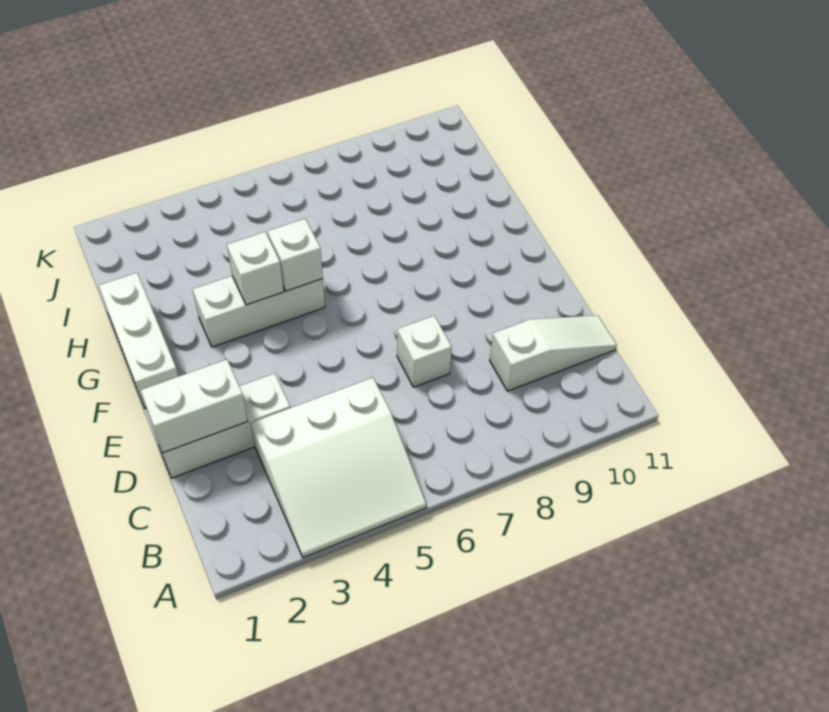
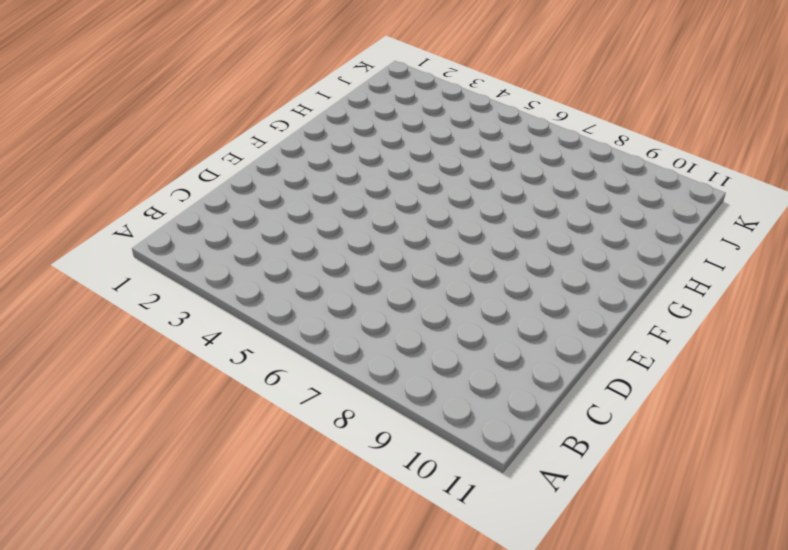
none -> white slope A3:C5 level 1 top C
none -> white slope C9:C11 level 1 top 9

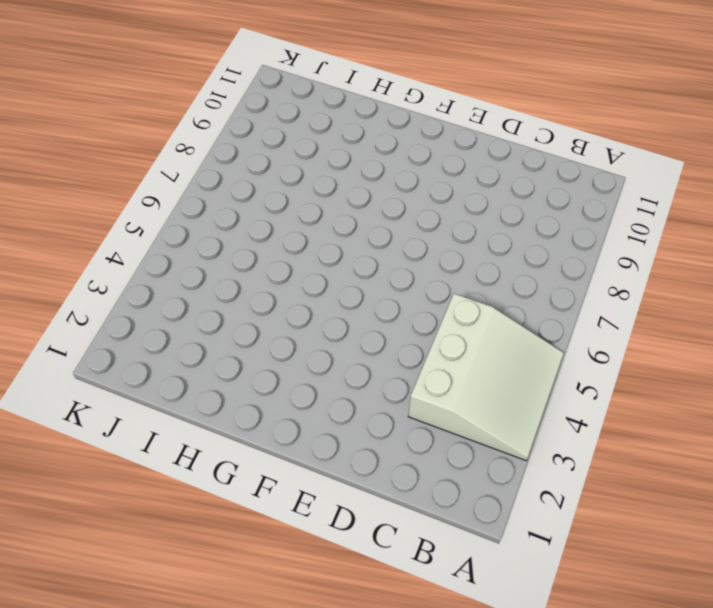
none -> white slope C9:C11 level 1 top 9
none -> white brick D1:D3 level 1

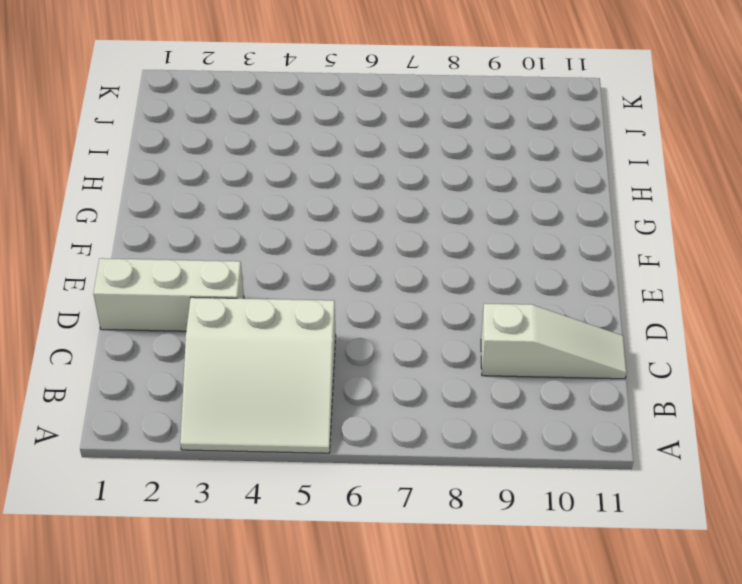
none -> white brick D7 level 1
none -> white brick F1:H1 level 1

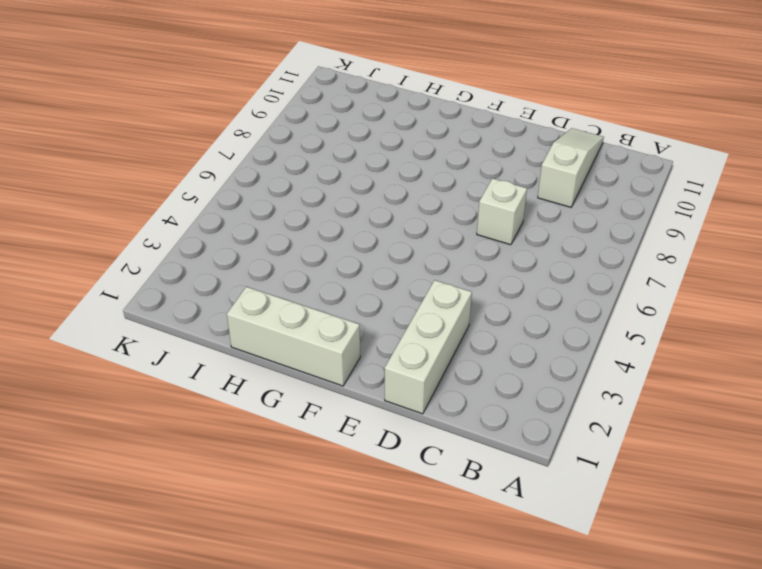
none -> white slope A3:C5 level 1 top C
none -> white brick G3:G5 level 1

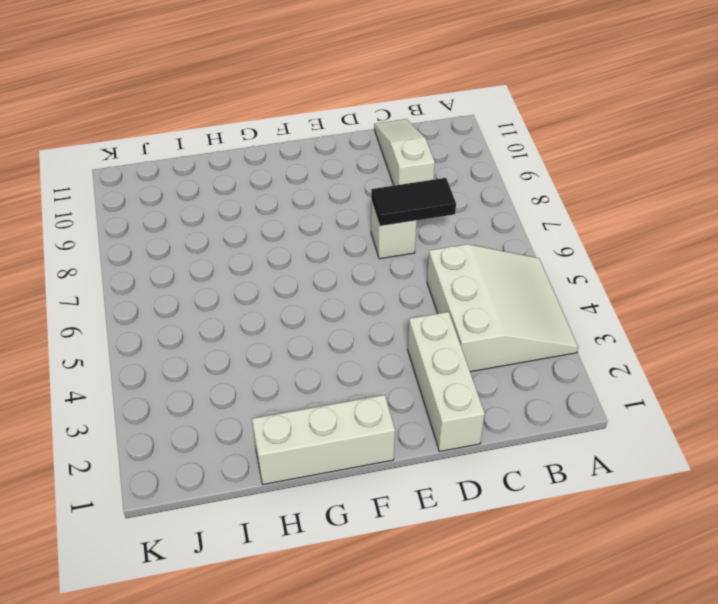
black tile C7:D7 level 2 -> none
none -> white brick G3:G5 level 1
none -> white brick D1:D2 level 2

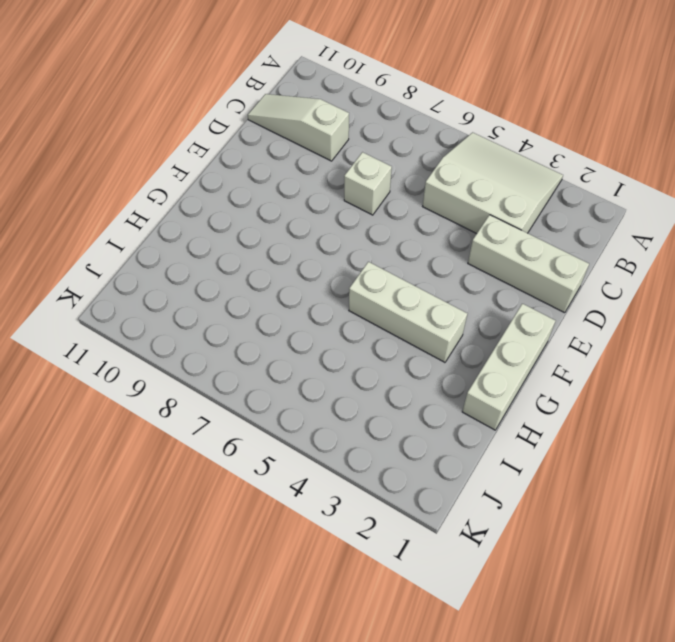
none -> white brick D1:D2 level 2
none -> white brick G4 level 2

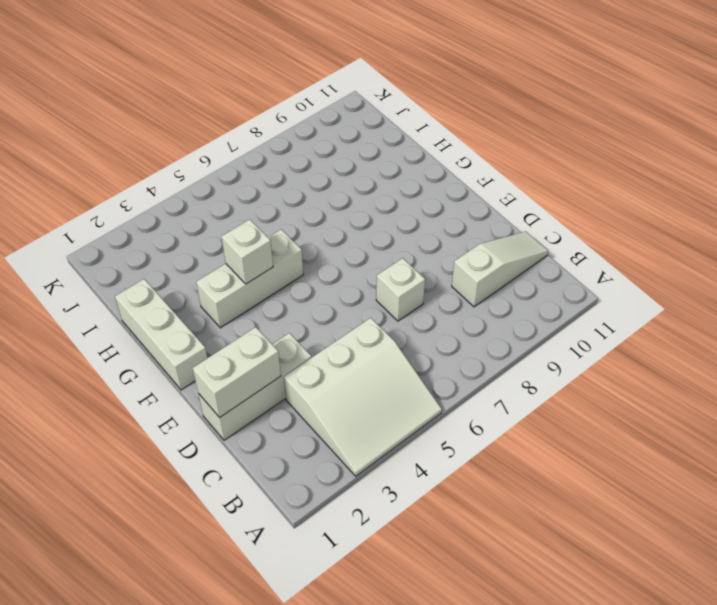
none -> white brick G5 level 2

